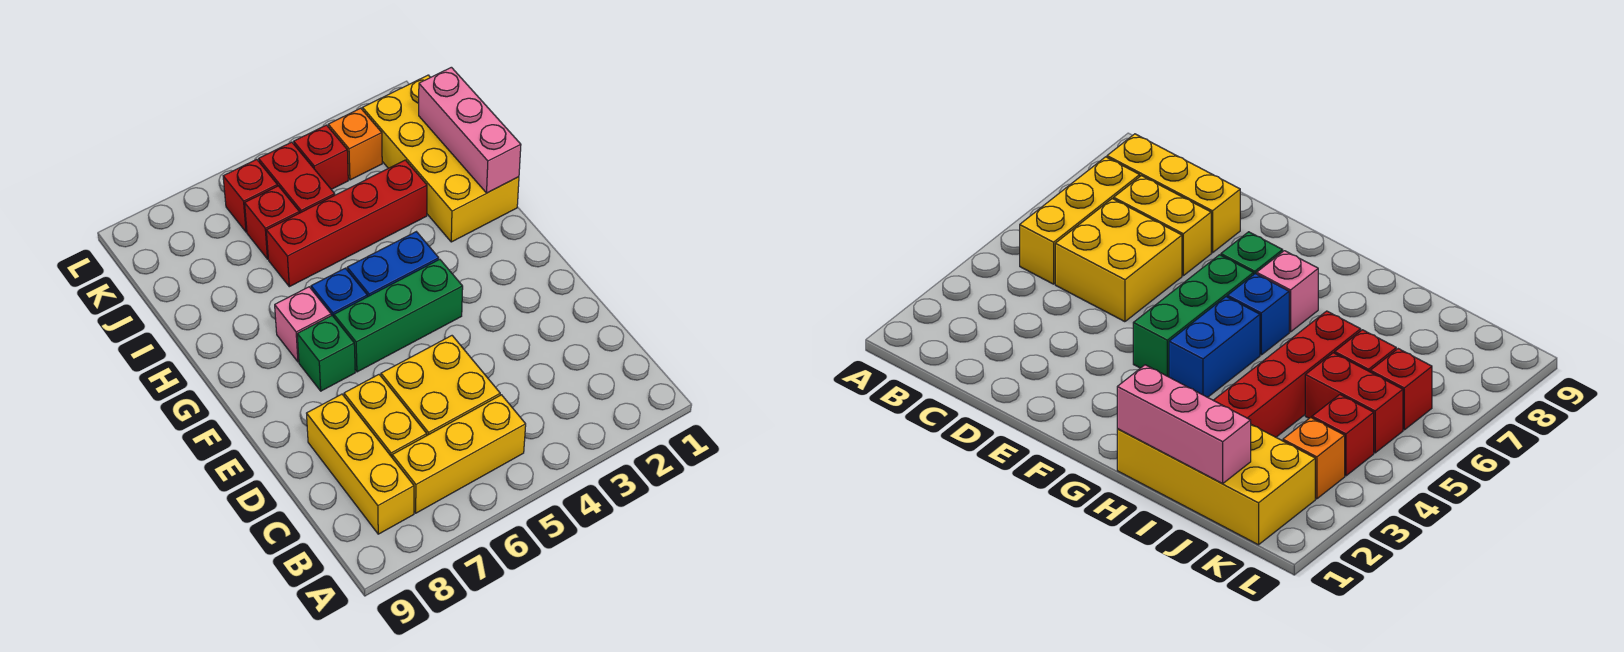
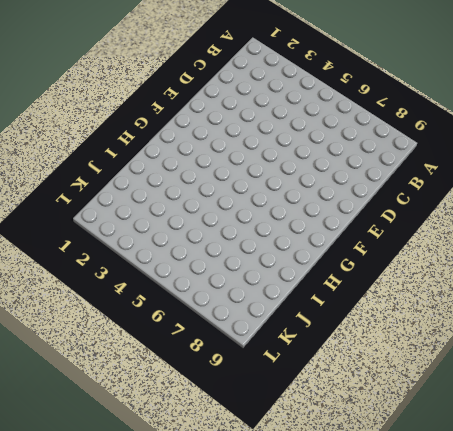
none -> yellow brick B5:B7 level 1
none -> yellow brick B8:D8 level 1
none -> yellow brick C5:D6 level 1

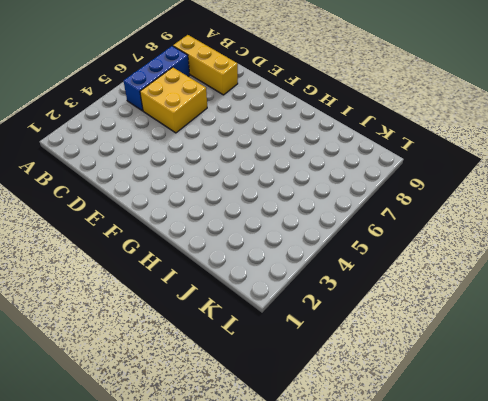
blue brick B5:B7 level 1 -> yellow brick B5:B7 level 1
none -> yellow brick C7:D7 level 1
none -> green brick F4:F6 level 1
none -> green brick F7 level 1

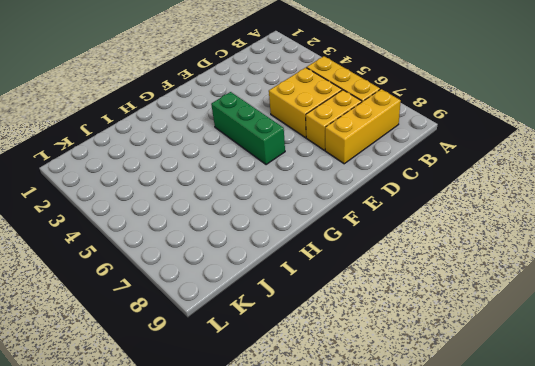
none -> green brick F7 level 1
none -> blue brick G4:G5 level 1
none -> blue brick G6 level 1

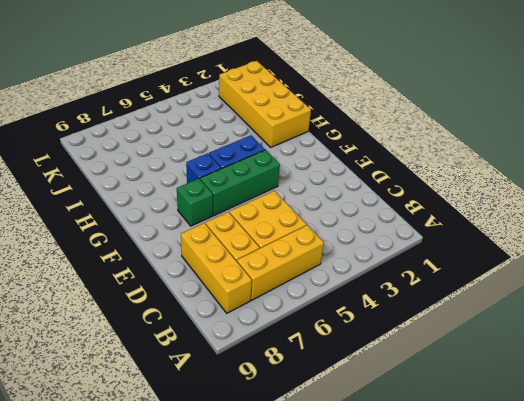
none -> pink brick G7 level 1
none -> red brick I3:I6 level 1
none -> red brick J5:K5 level 1

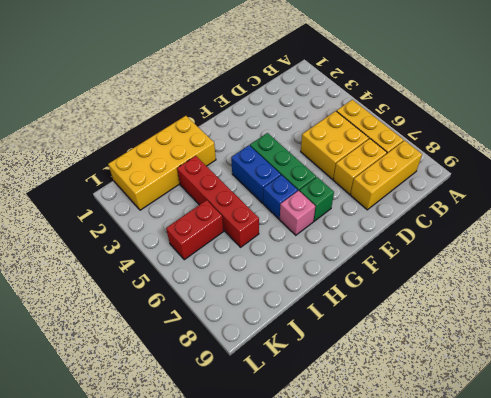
none -> red brick J6 level 1
none -> orange brick K3 level 1
none -> red brick K4 level 1

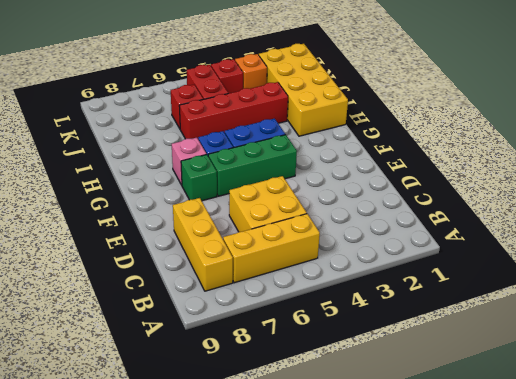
none -> yellow brick C7:D7 level 1
none -> red brick K6 level 1
none -> pink brick H1:J1 level 2

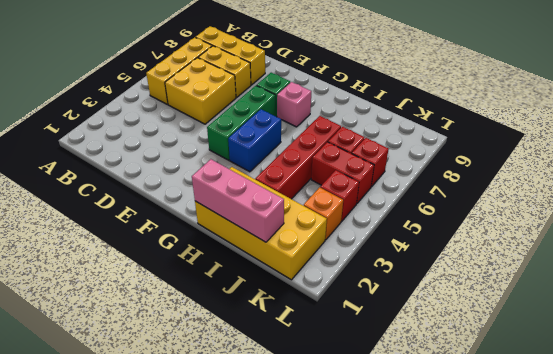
none -> blue brick G6 level 1

